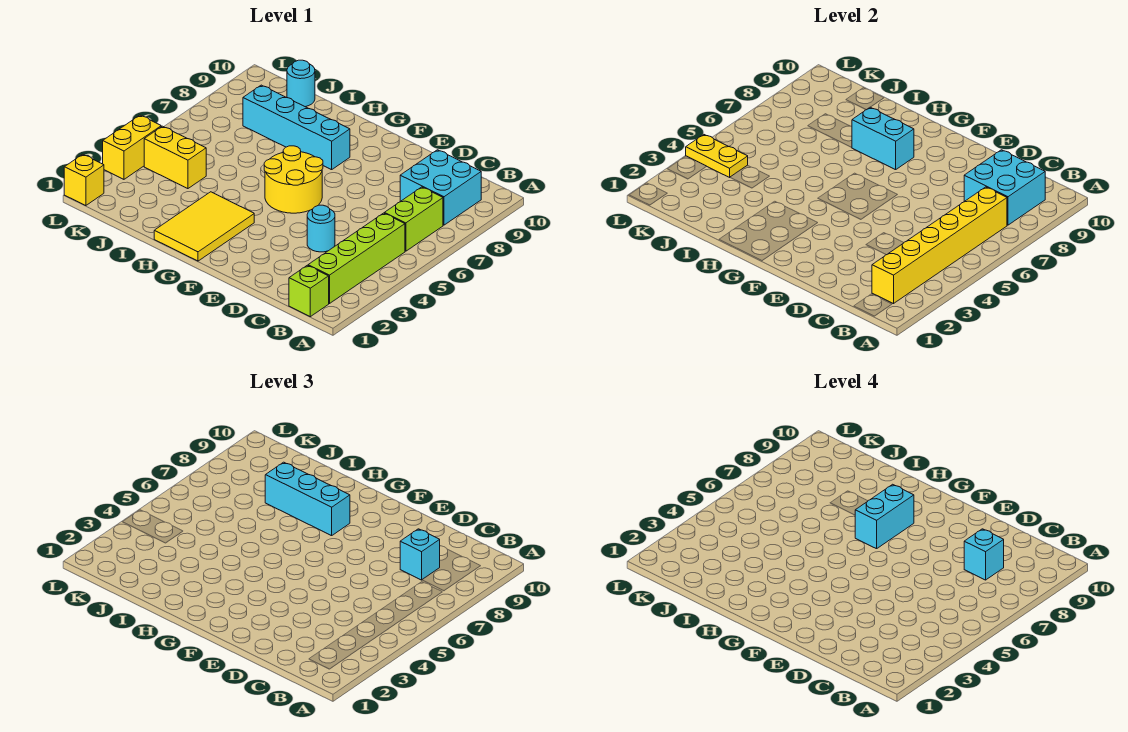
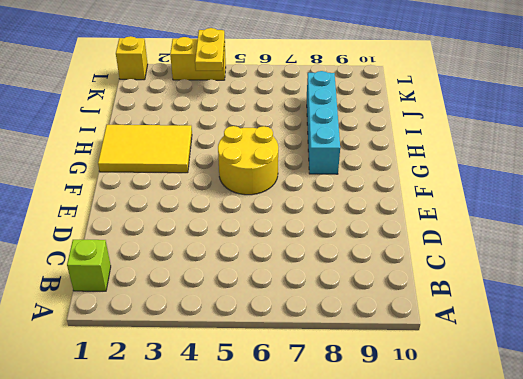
none -> lime brick B2:B5 level 1
none -> lime brick B6:B7 level 1
none -> cyan brick B8:C9 level 1

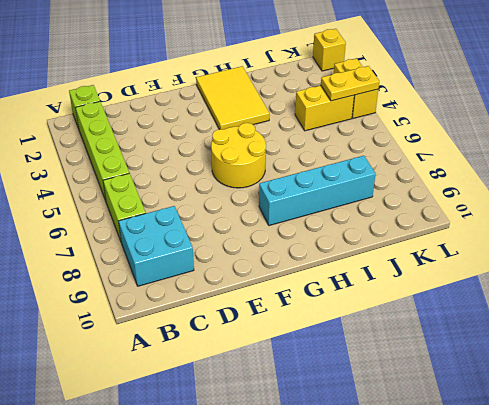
none -> cyan round brick D4 level 1
none -> cyan round brick J10 level 1
none -> yellow brick B2:B7 level 2

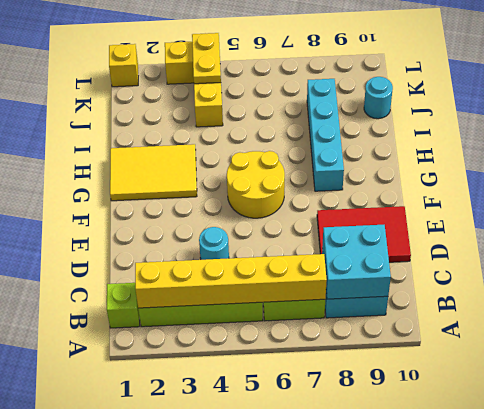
red tile D8:E10 level 1 -> none
none -> cyan brick G8:H8 level 2
none -> cyan brick C8 level 3
none -> cyan brick G8:I8 level 3

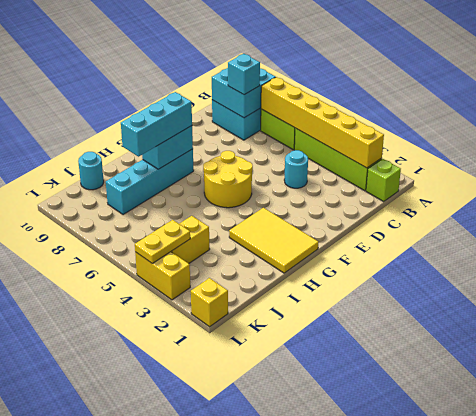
none -> cyan brick C8 level 4
none -> cyan brick G7:G8 level 4

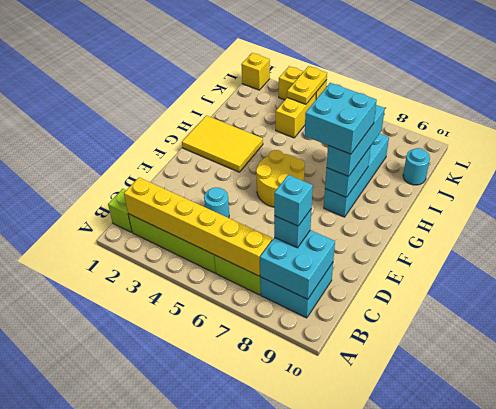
cyan brick G7:H8 level 4 -> cyan brick G7:G8 level 4

